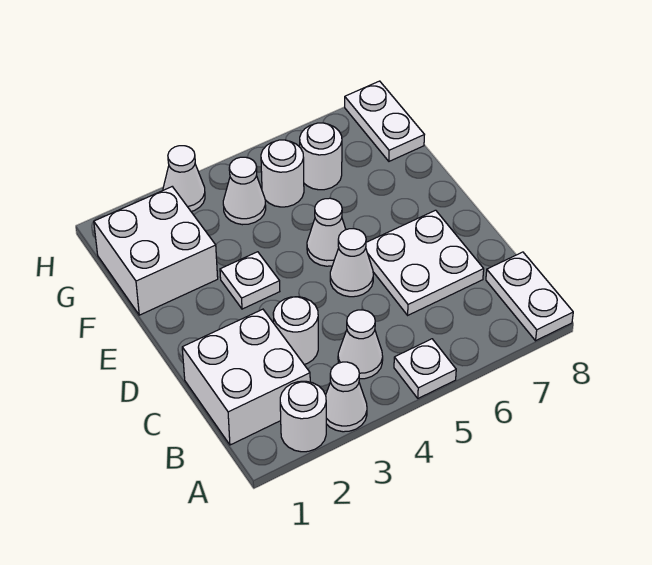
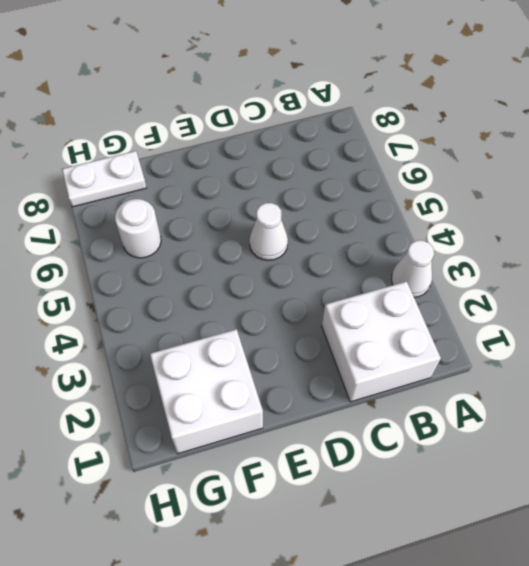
none -> white round brick A2 level 1
none -> white plate A5 level 1
none -> white plate A8:B8 level 1

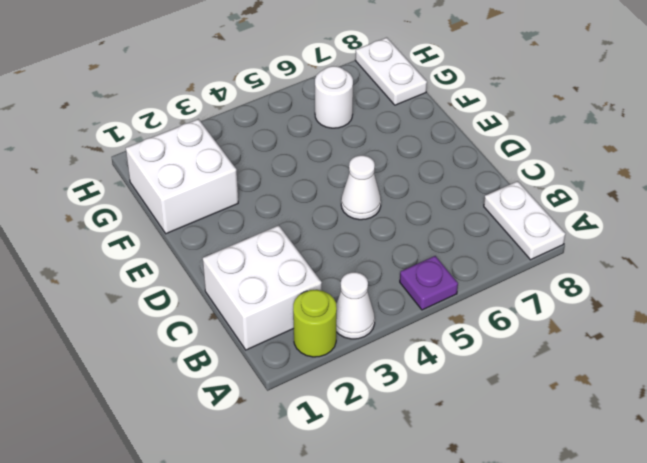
lime round brick A2 level 1 -> white round brick A2 level 1
purple plate A5 level 1 -> white plate A5 level 1
none -> white cone B4 level 1
none -> white round brick C3 level 1
none -> white plate C6:D7 level 1

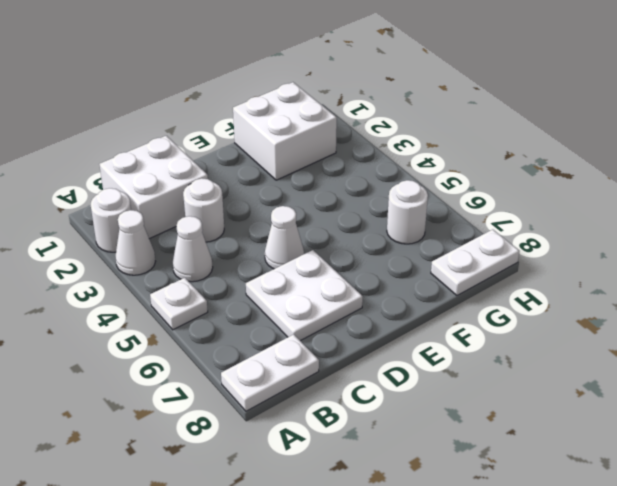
none -> white plate E3 level 1
none -> white cone E5 level 1
none -> white cone G4 level 1

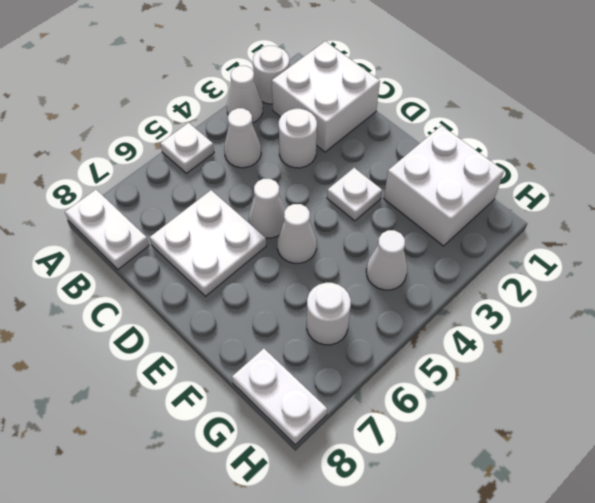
none -> white round brick G5 level 1
none -> white cone H3 level 1

